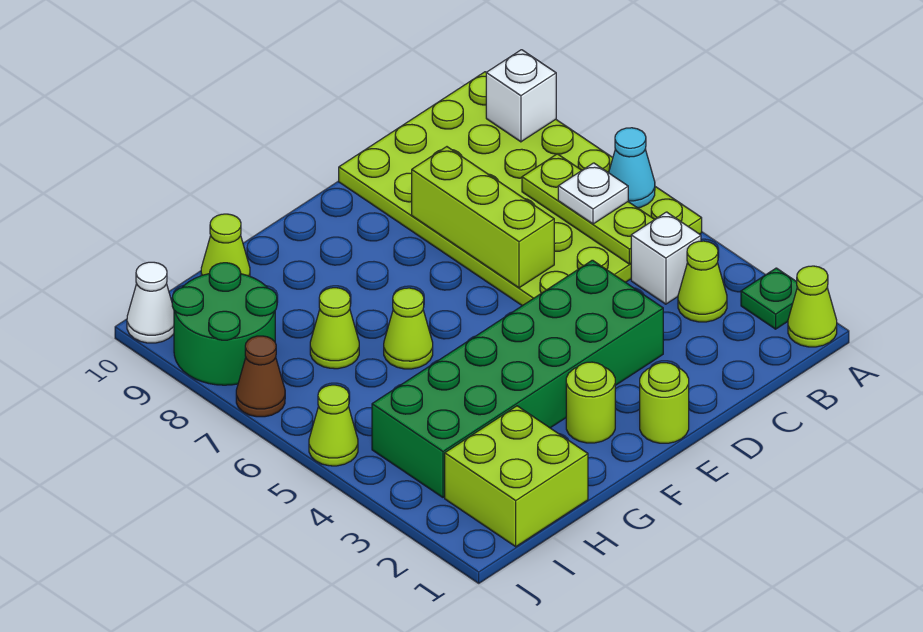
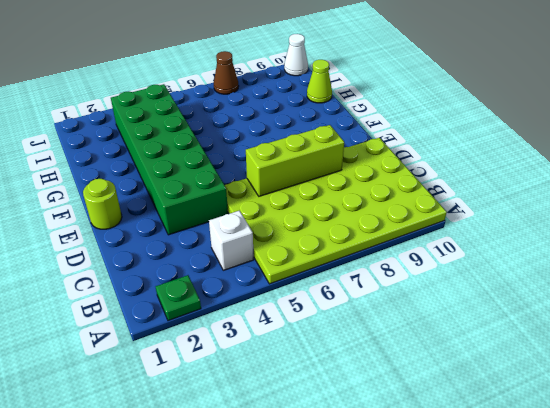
none -> lime cone A1 level 1
none -> lime cone B3 level 1
none -> lime round brick F2 level 1

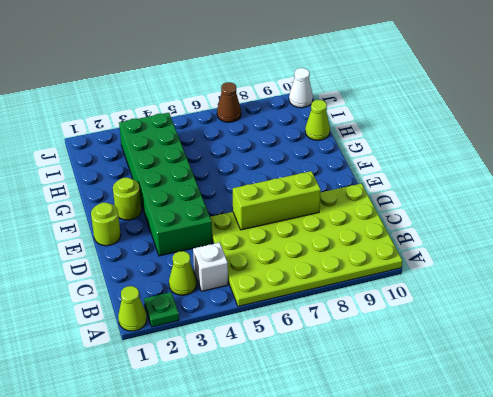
none -> lime cone G6 level 1
none -> lime brick H1:I2 level 1
none -> lime cone H7 level 1

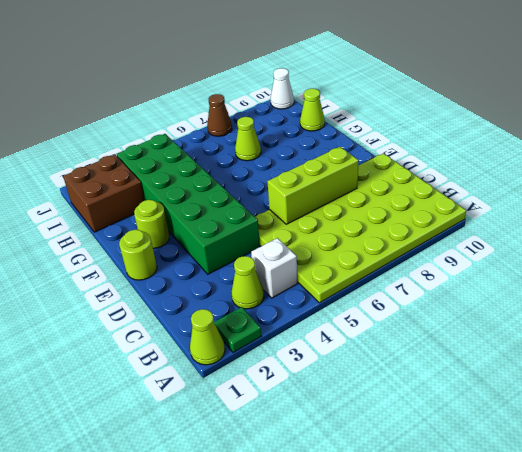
brown brick H1:I2 level 1 -> lime brick H1:I2 level 1
none -> lime cone G6 level 1
none -> green round brick I8:J9 level 1
none -> lime cone J5 level 1

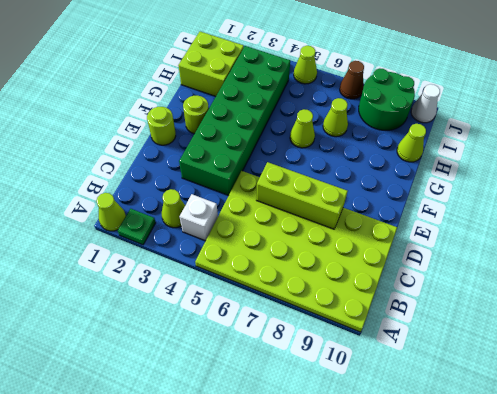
none -> cyan cone A6 level 2
none -> white brick A9 level 2
none -> lime plate B5:B7 level 2

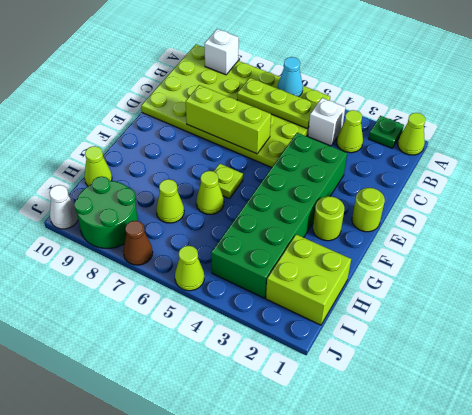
lime plate F6 level 1 -> none
none -> white plate B6 level 3

